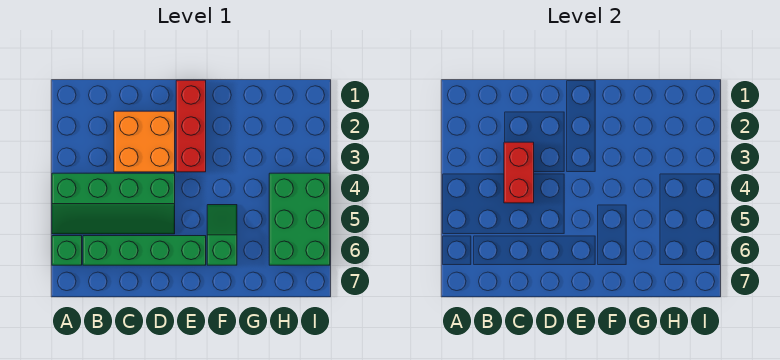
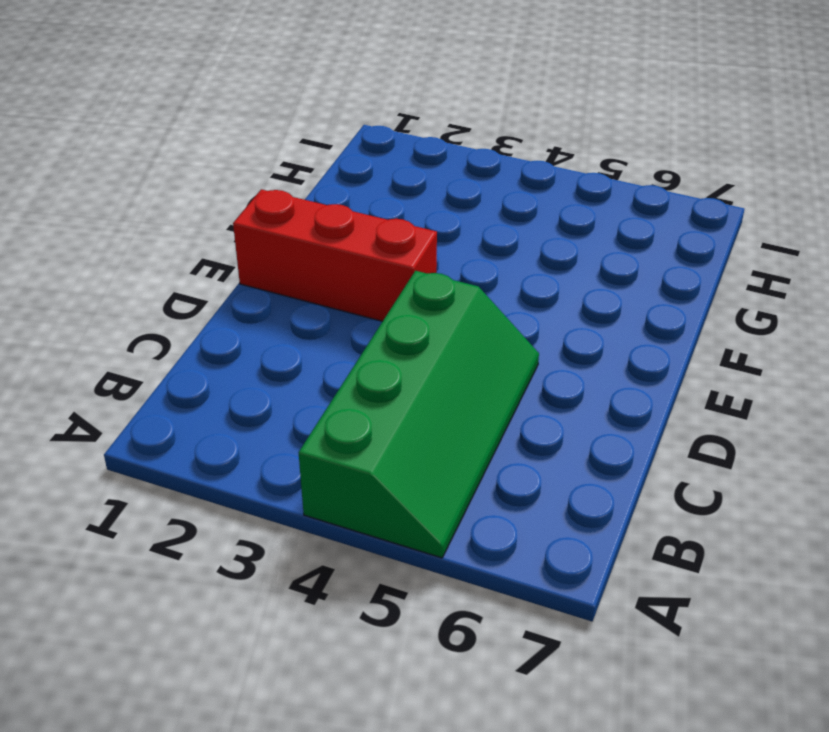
none -> green brick A6 level 1
none -> green brick B6:E6 level 1

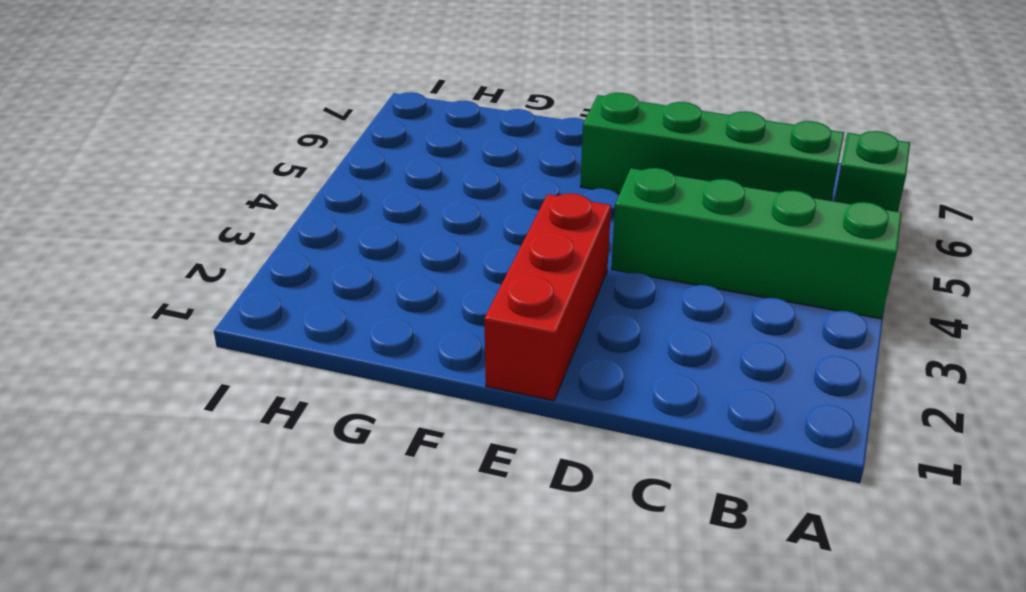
none -> orange brick C2:D3 level 1
none -> green slope F5:F6 level 1 top 6

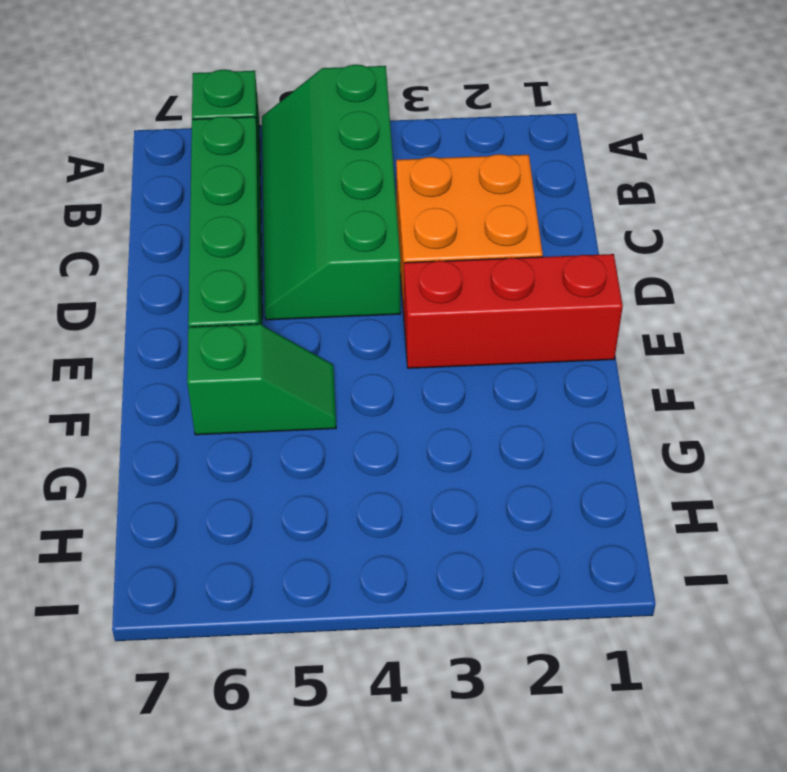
none -> green brick H4:I6 level 1
none -> red brick C3:C4 level 2

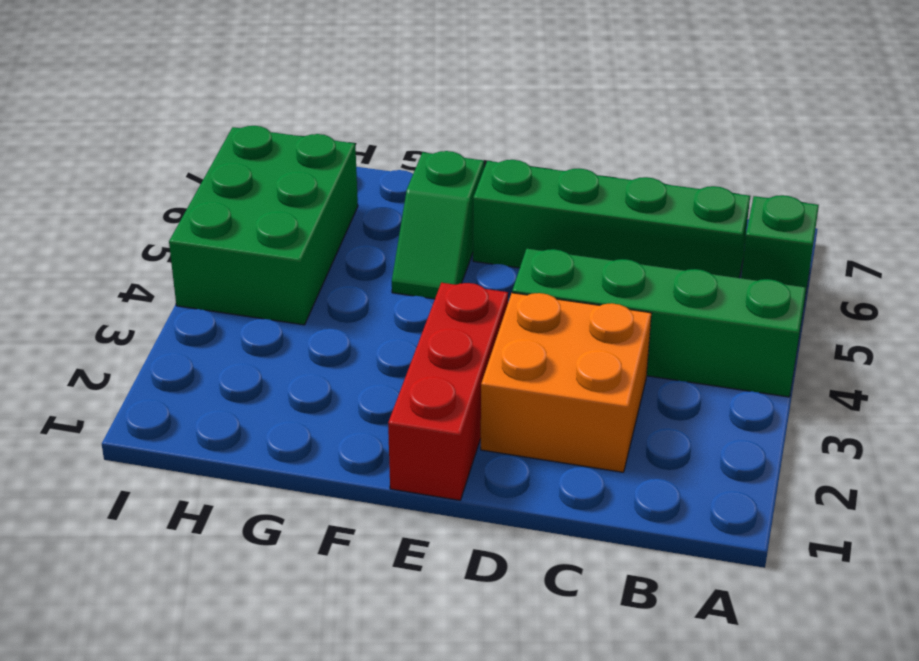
none -> red brick C3:C4 level 2

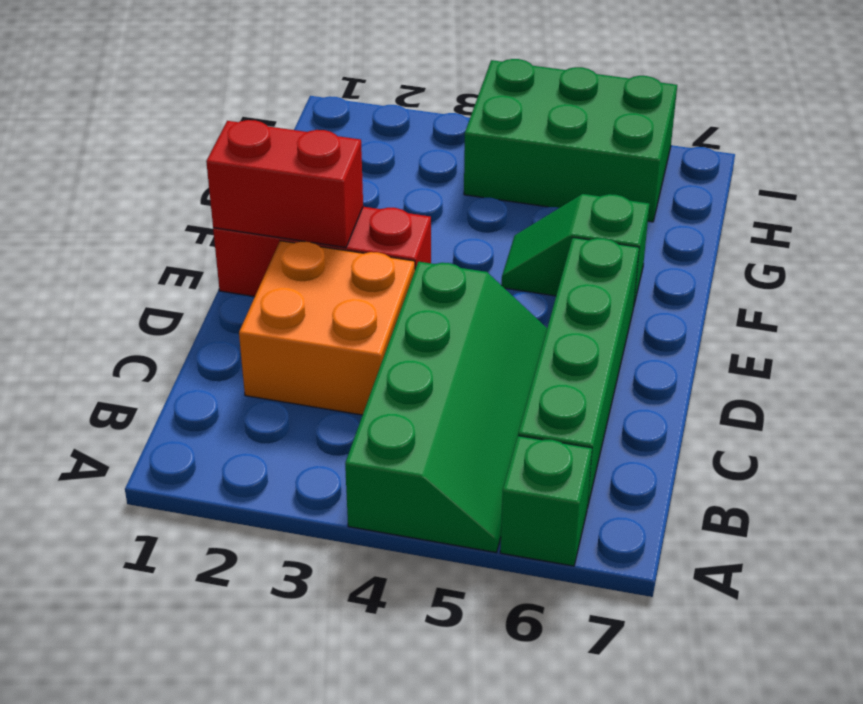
red brick E1:E2 level 2 -> red brick C3:C4 level 2

